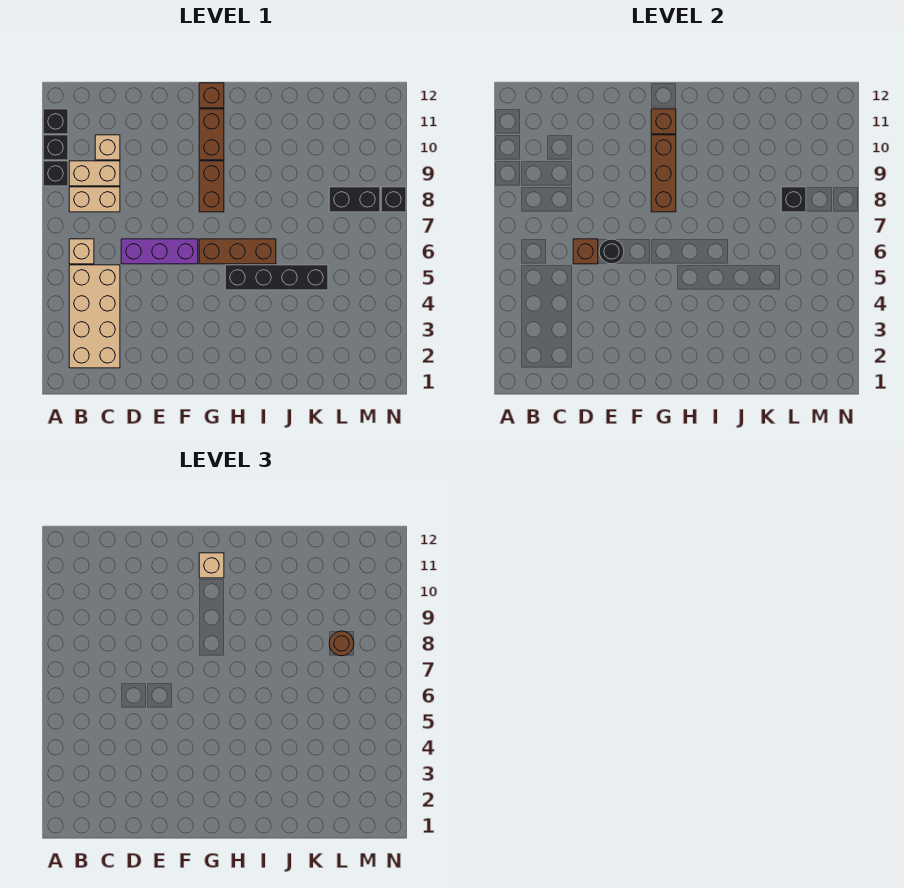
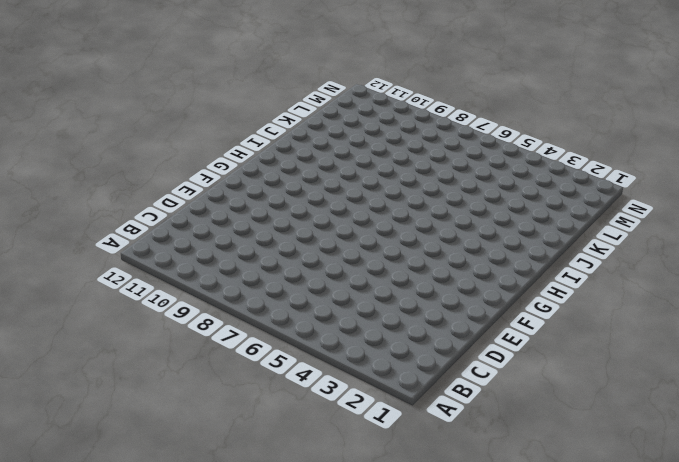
none -> black brick A9 level 1
none -> black brick A10 level 1
none -> black brick A11 level 1

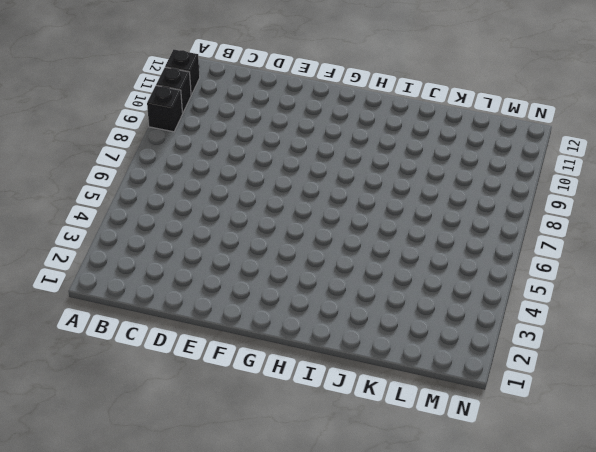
none -> tan brick B2:C5 level 1
none -> tan brick B6 level 1
none -> tan brick B8:C8 level 1

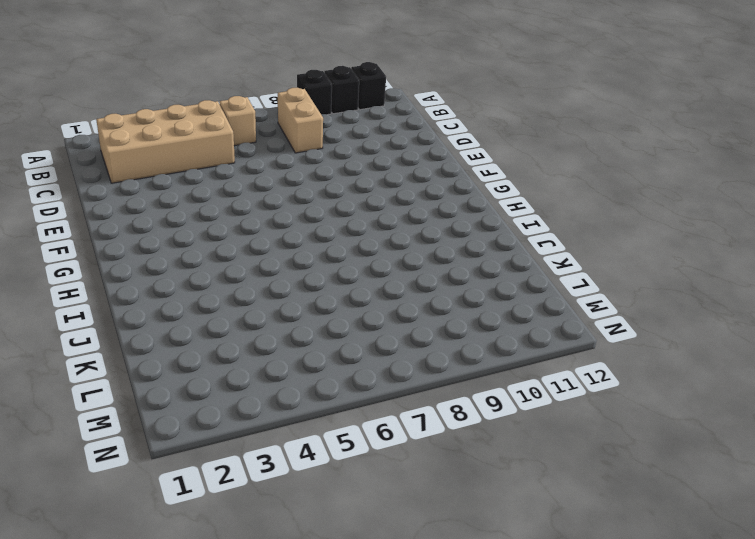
none -> tan brick B9:C9 level 1
none -> tan brick C10 level 1
none -> purple brick D6:F6 level 1

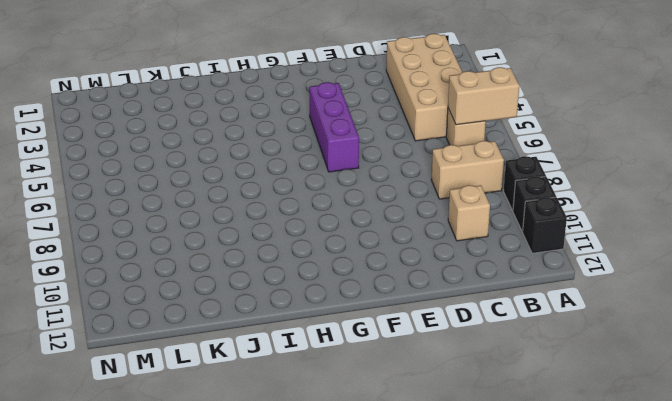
tan brick A6:B6 level 2 -> tan brick B9:C9 level 1
purple brick F4:F6 level 1 -> purple brick D6:F6 level 1
none -> brown brick G6:I6 level 1
none -> brown brick G8:G9 level 1
none -> brown brick G10:G11 level 1

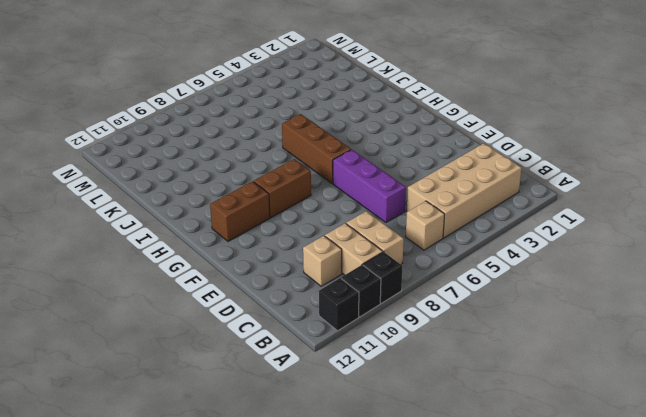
none -> brown brick G12 level 1
none -> black brick H5:K5 level 1
none -> black brick L8:M8 level 1

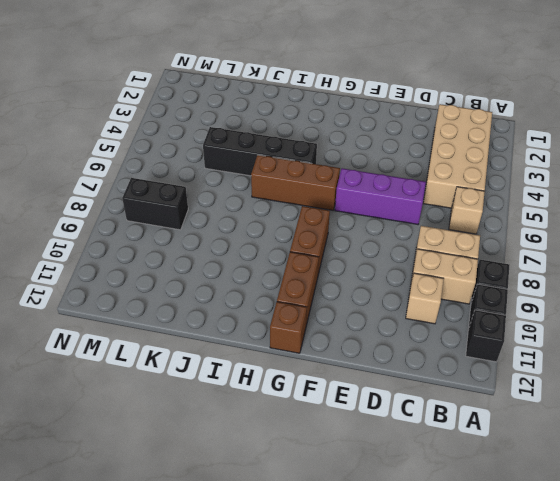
none -> black brick N8 level 1
none -> brown brick D6 level 2
none -> black round brick E6 level 2

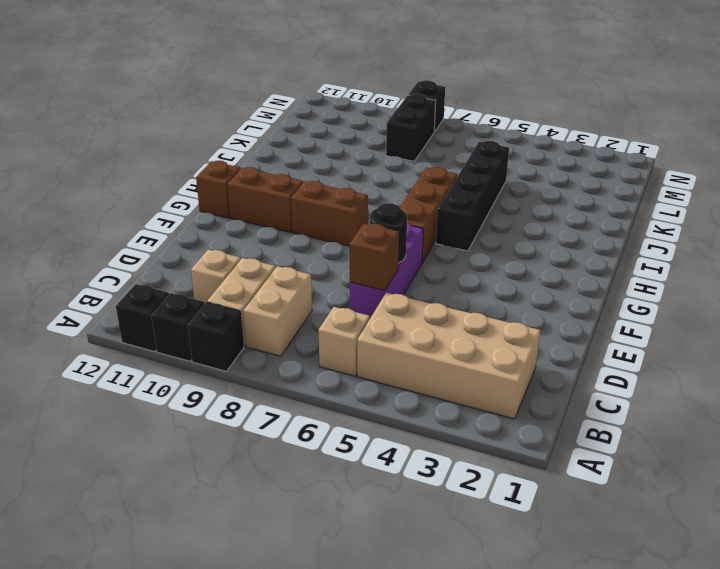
none -> brown brick G8:G10 level 2
none -> brown brick G11 level 2
none -> black brick L8 level 2

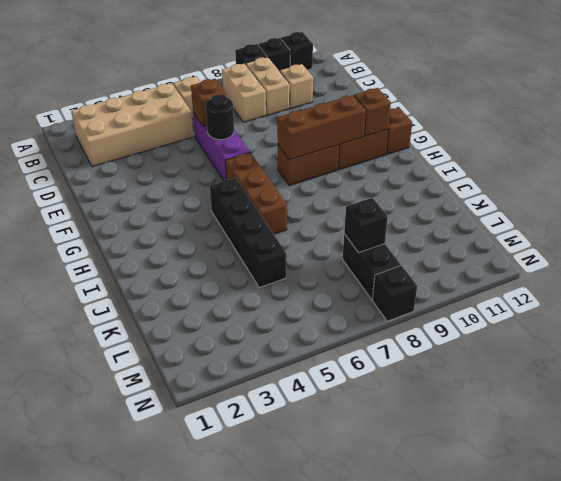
none -> tan brick G11 level 3
none -> brown round brick L8 level 3

